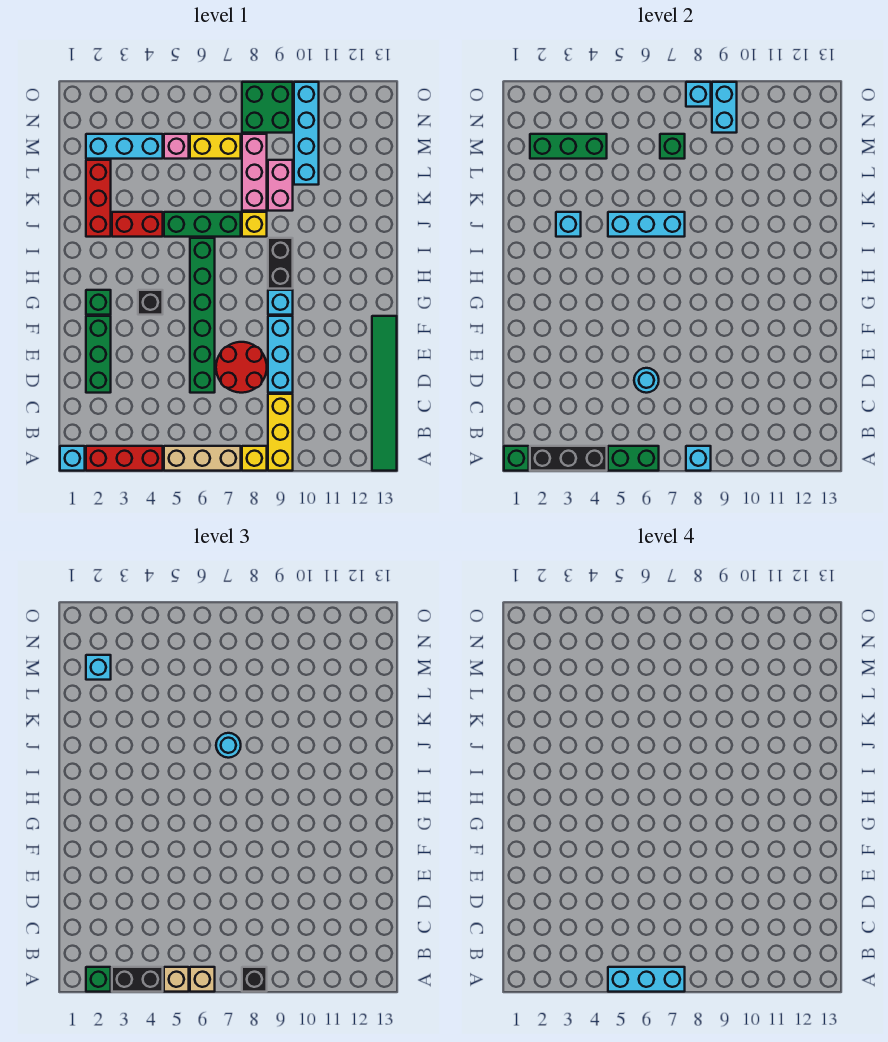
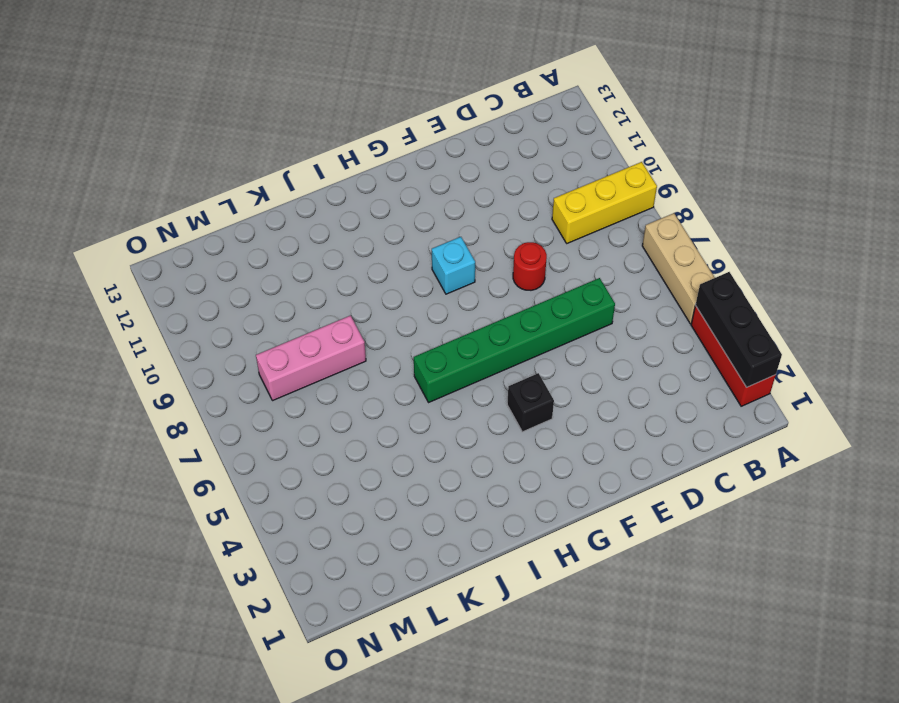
red round brick E8 level 1 -> red round brick D7:E8 level 1
none -> cyan brick A1 level 1
none -> yellow brick A8 level 1
none -> green tile A13:F13 level 1
none -> green brick D2:F2 level 1

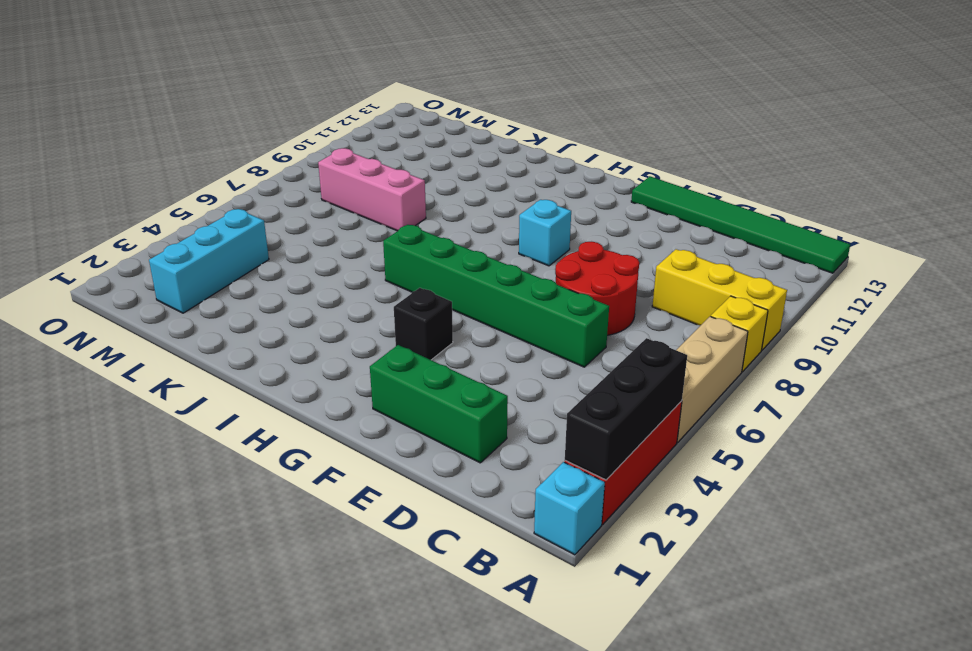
none -> cyan brick D9:F9 level 1
none -> green brick G2 level 1
none -> black brick H9:I9 level 1
none -> red brick J2:L2 level 1

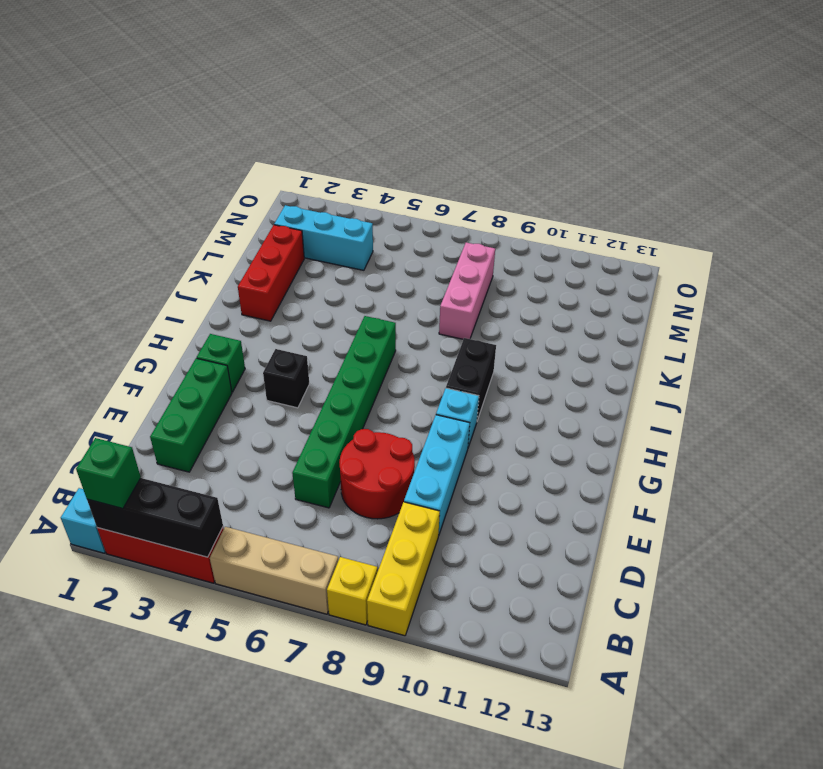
none -> green tile A13:F13 level 1
none -> red brick J3:J4 level 1
none -> green brick J5:J7 level 1
none -> yellow brick J8 level 1

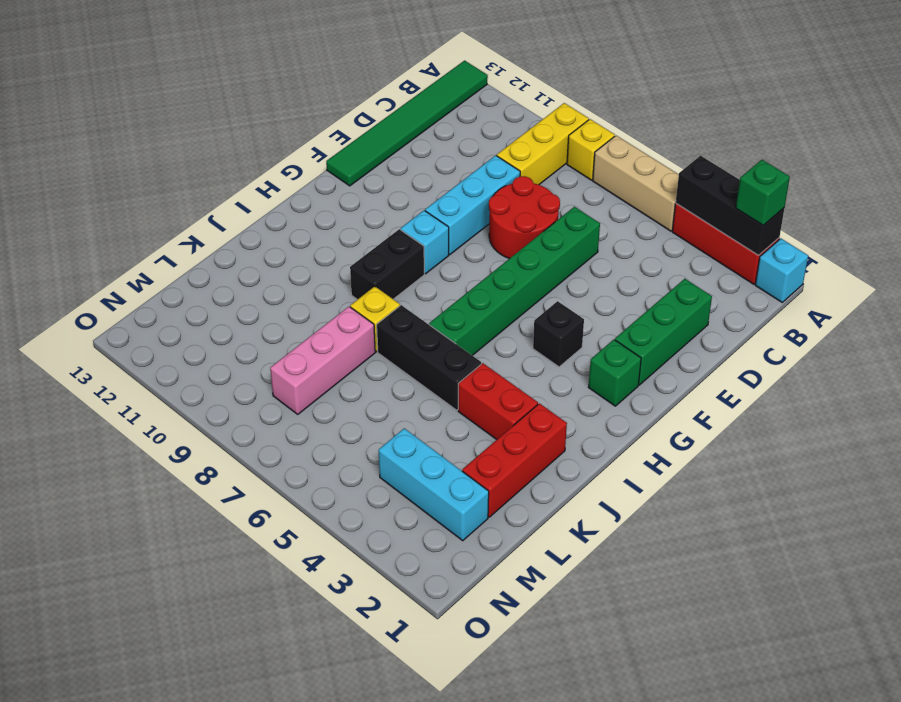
black brick J5:J7 level 1 -> green brick J5:J7 level 1
none -> pink brick K9:L9 level 1
none -> cyan brick L10:O10 level 1
none -> pink brick M5 level 1
none -> yellow brick M6:M7 level 1

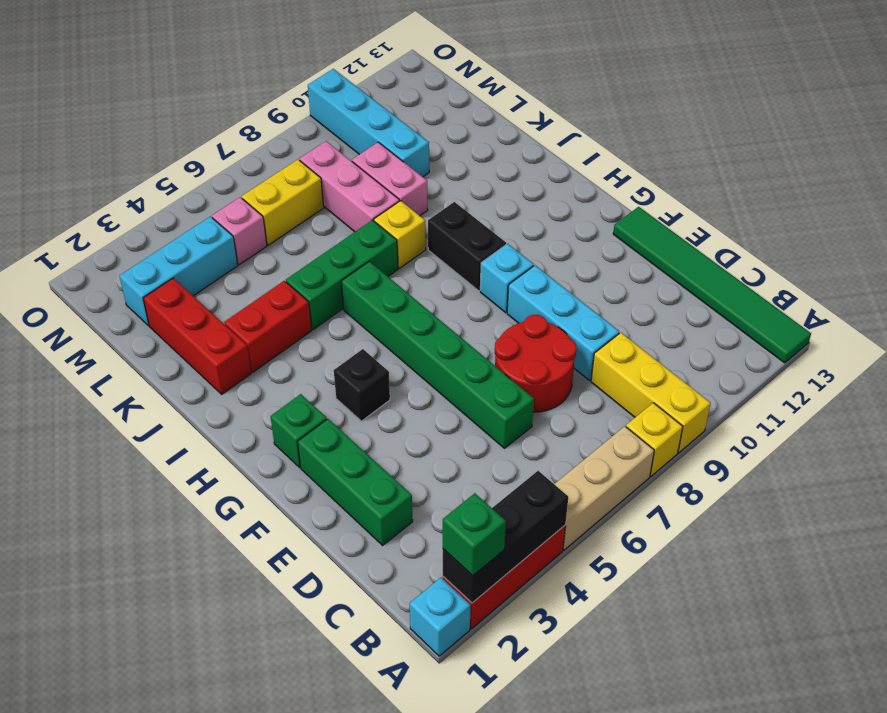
none -> green brick N8:O9 level 1
none -> green brick A1 level 2
none -> green brick A5:A6 level 2
none -> cyan brick A8 level 2

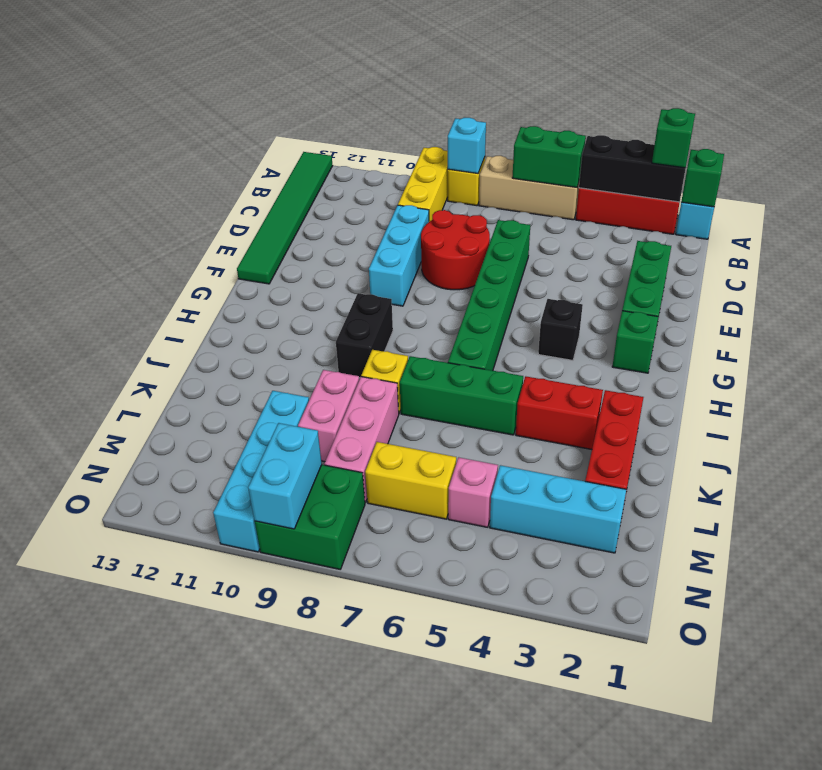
none -> cyan brick G9 level 1
none -> cyan round brick D6 level 2
none -> cyan brick J3 level 2
none -> cyan brick J5:J7 level 2

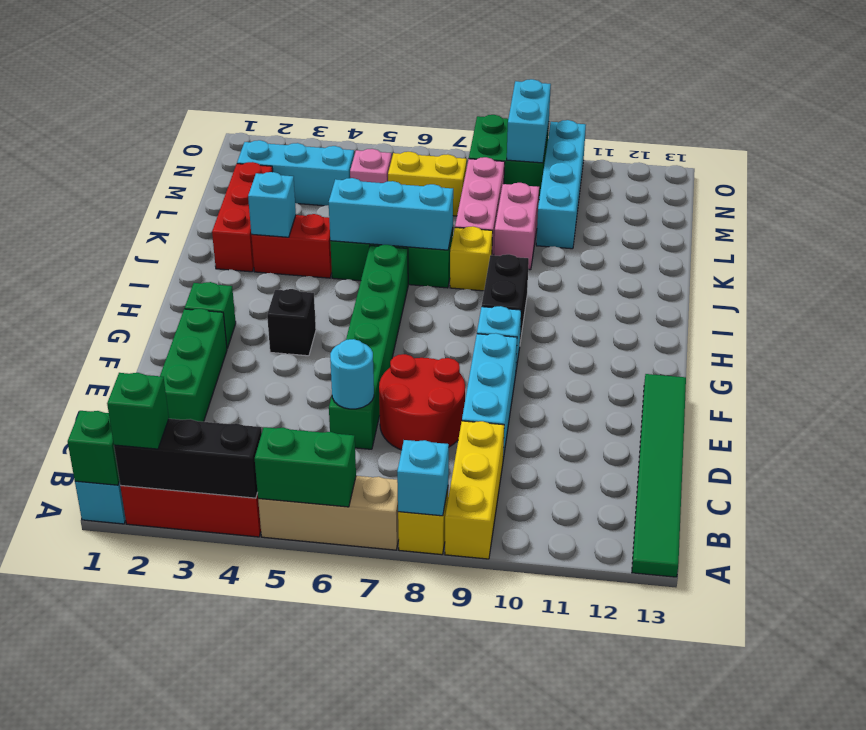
none -> green brick M2:M4 level 2
none -> green brick M7 level 2
none -> cyan brick O8 level 2
none -> black brick A3:A4 level 3

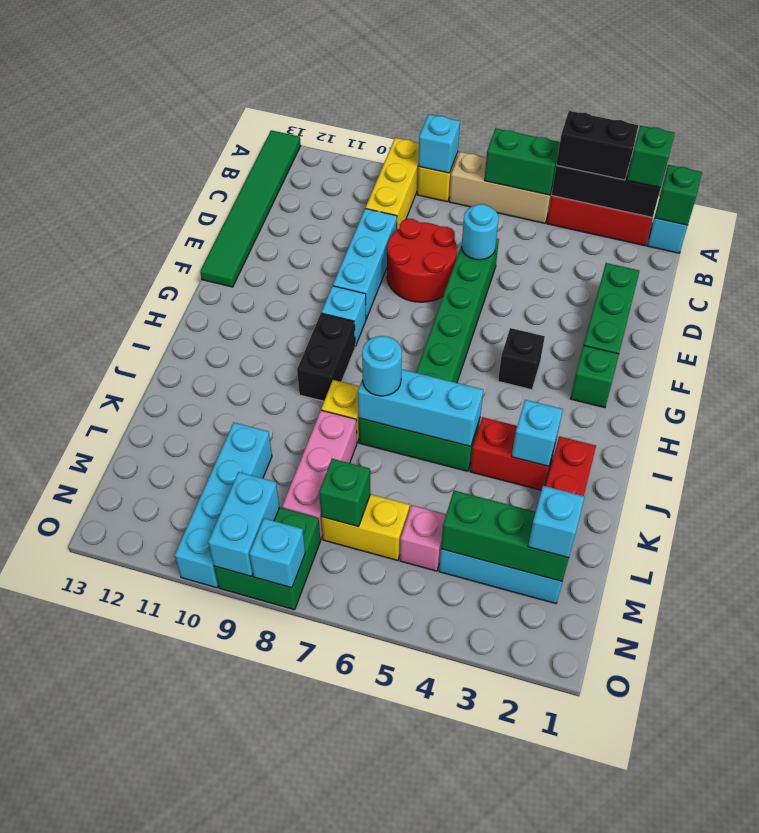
none -> pink brick K9:L9 level 1
none -> tan brick A5 level 3
none -> tan brick A6 level 3
none -> black brick A8 level 3

